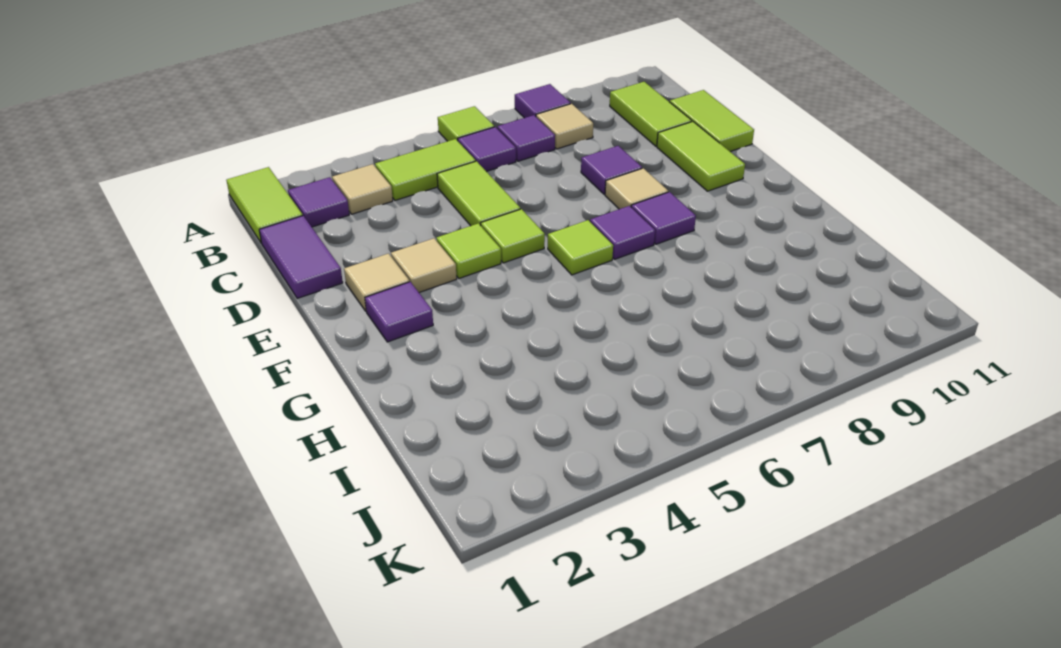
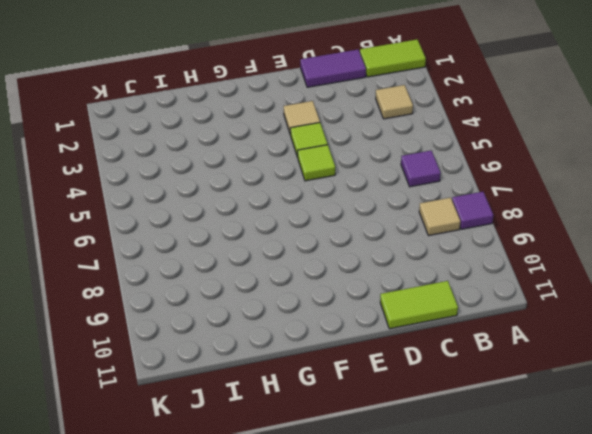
none -> lime tile A6 level 1
none -> purple tile B2 level 1
none -> lime tile B4:B5 level 1

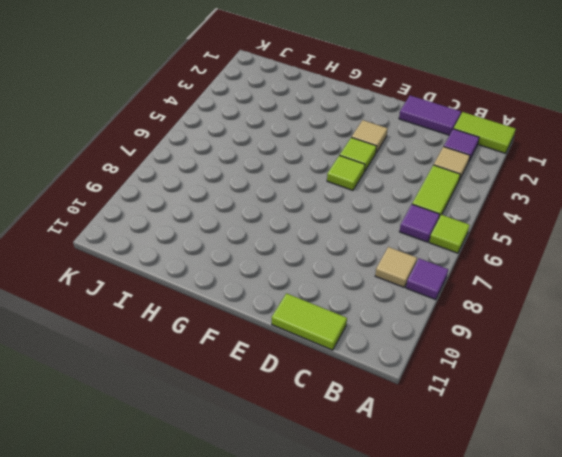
none -> purple tile B7 level 1
none -> lime tile B10:C10 level 1
none -> lime tile C5:D5 level 1

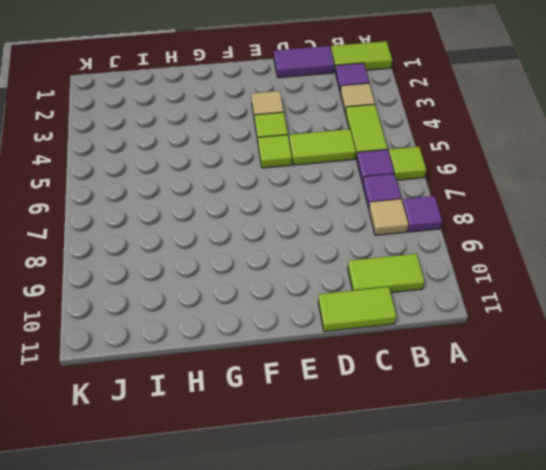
none -> purple tile D8 level 1
none -> lime tile D10:E10 level 1
none -> tan tile E2 level 1

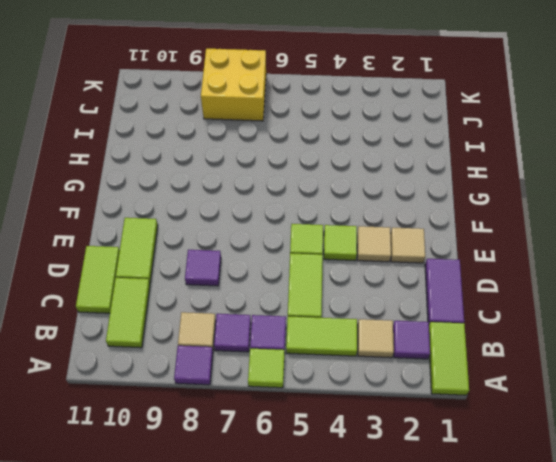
yellow brick J7:K8 level 1 -> none
none -> tan tile E8 level 1
none -> purple tile F2 level 1
none -> lime tile F6 level 1

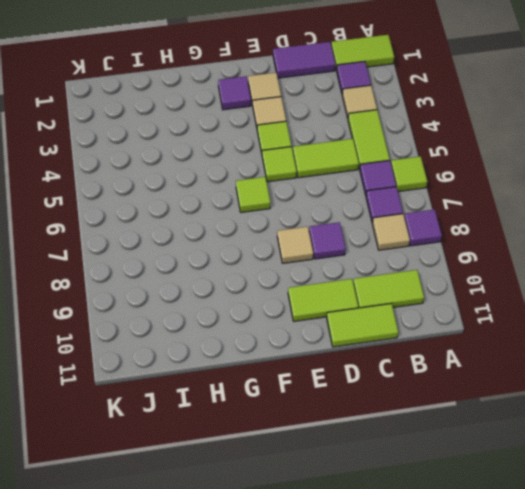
none -> purple tile F7 level 1
none -> purple tile F8 level 1

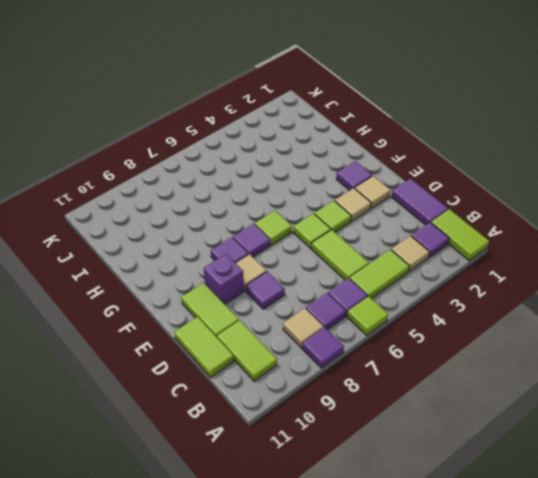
purple brick E9 level 1 -> none

